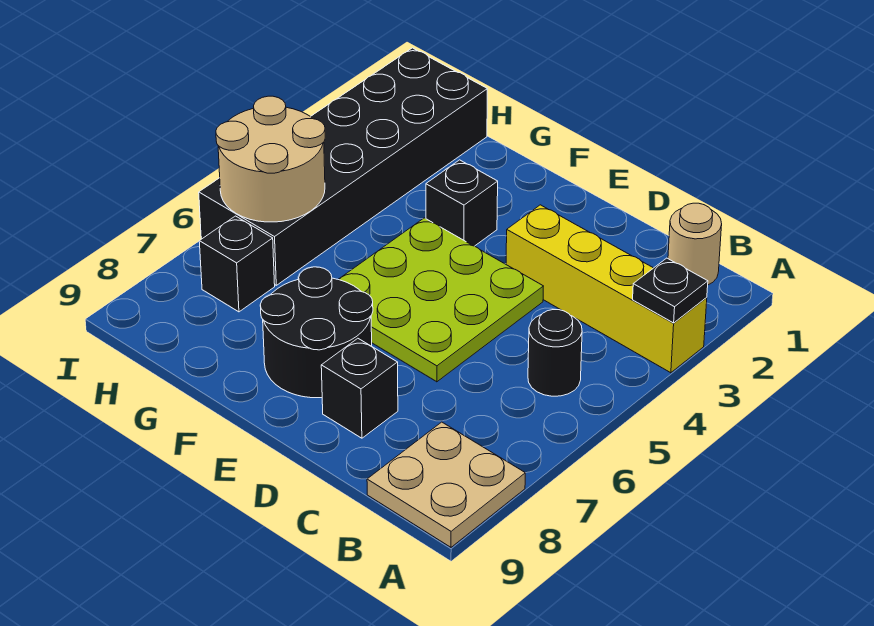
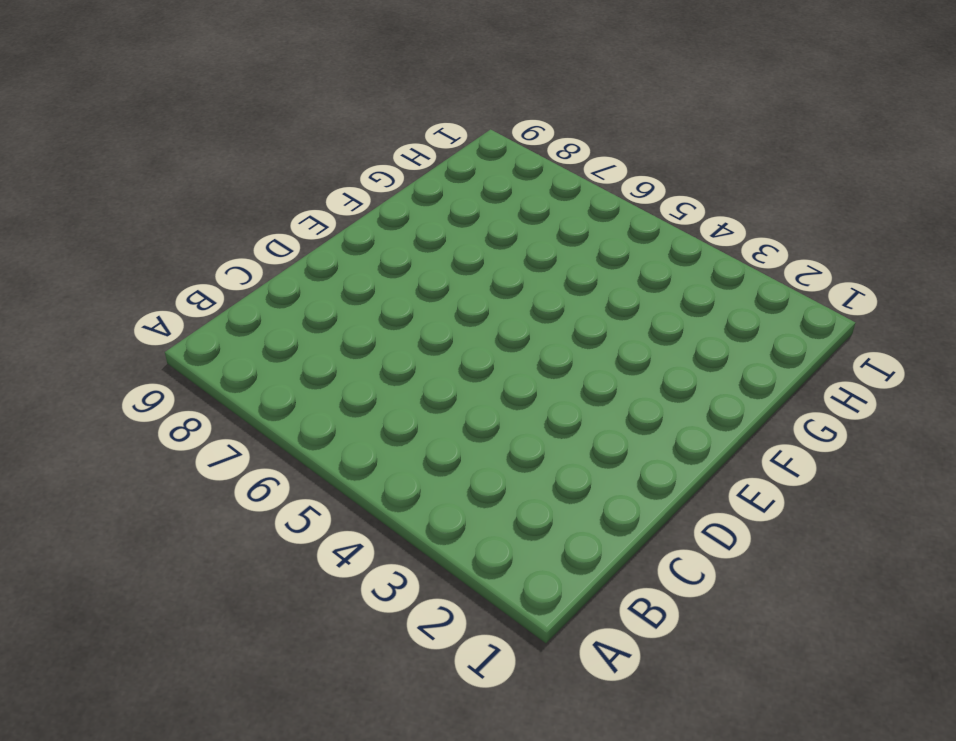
none -> yellow brick A3:D3 level 1
none -> tan plate A8:B9 level 1
none -> tan round brick B1 level 1

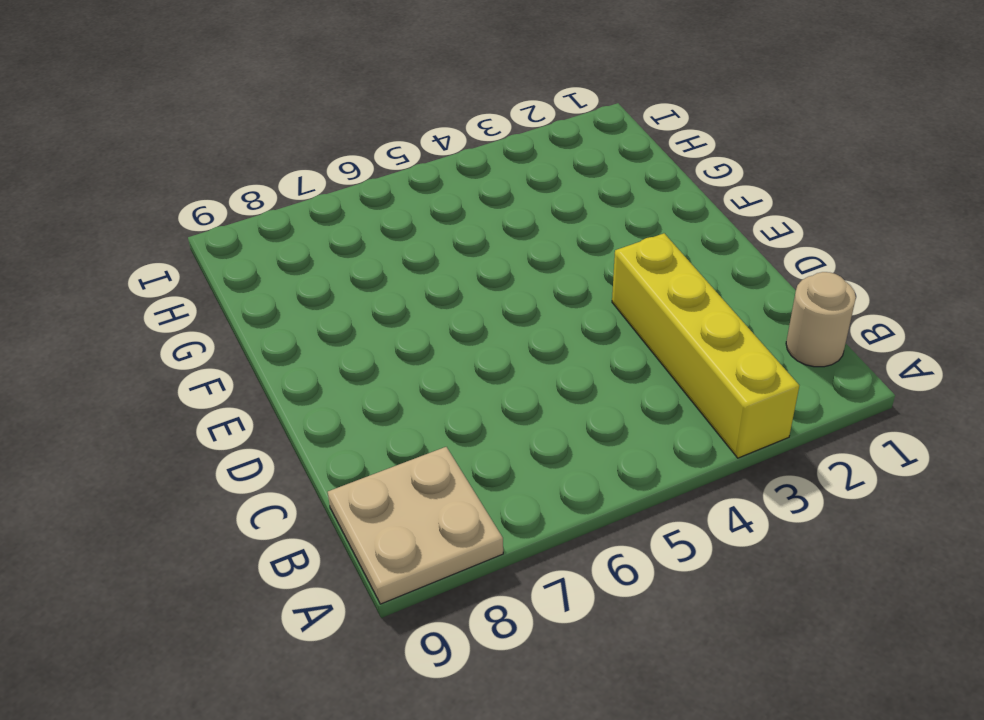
none -> black round brick B5 level 1
none -> lime plate D4:F6 level 1
none -> black brick D8 level 1

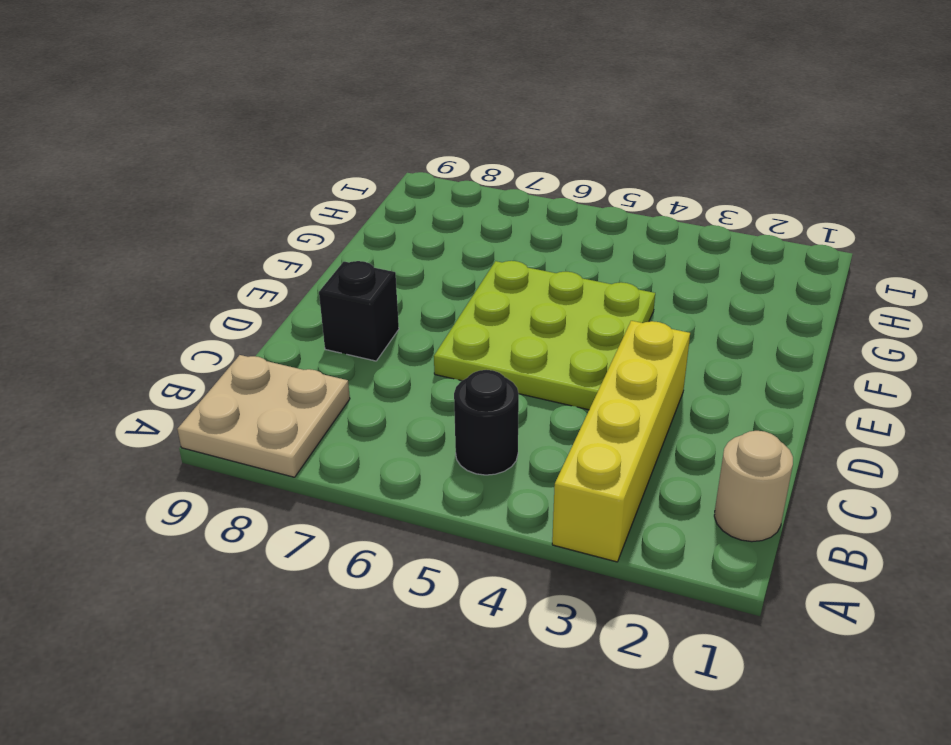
none -> black round brick E7:F8 level 1
none -> black brick F3 level 1
none -> black brick H1:I6 level 1

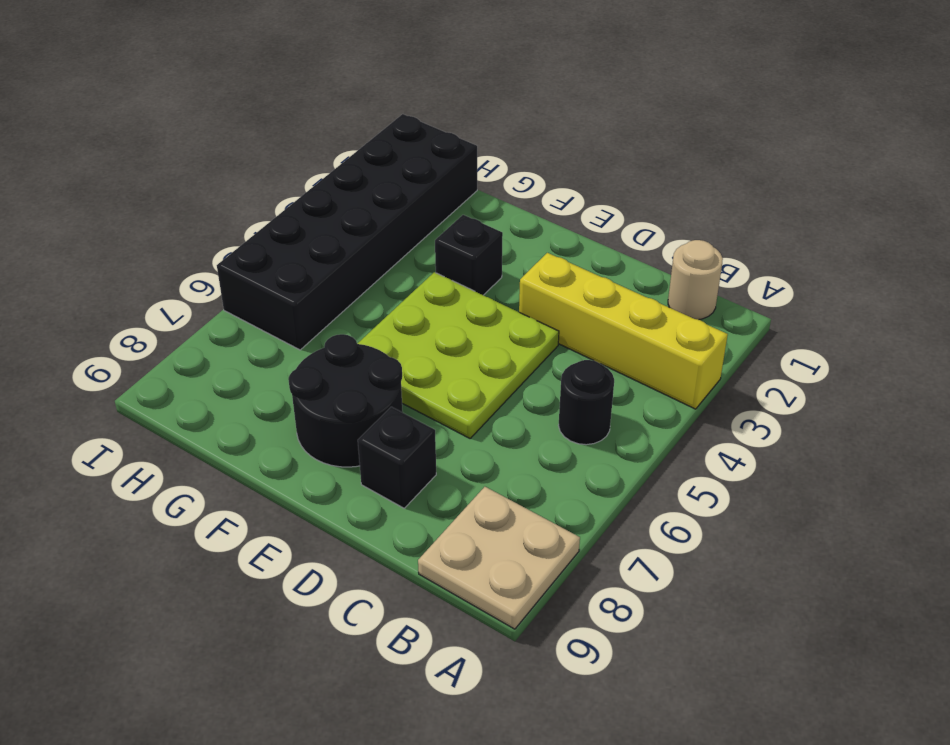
none -> black brick H7 level 1
none -> black plate A3 level 2
none -> tan round brick H5:I6 level 2

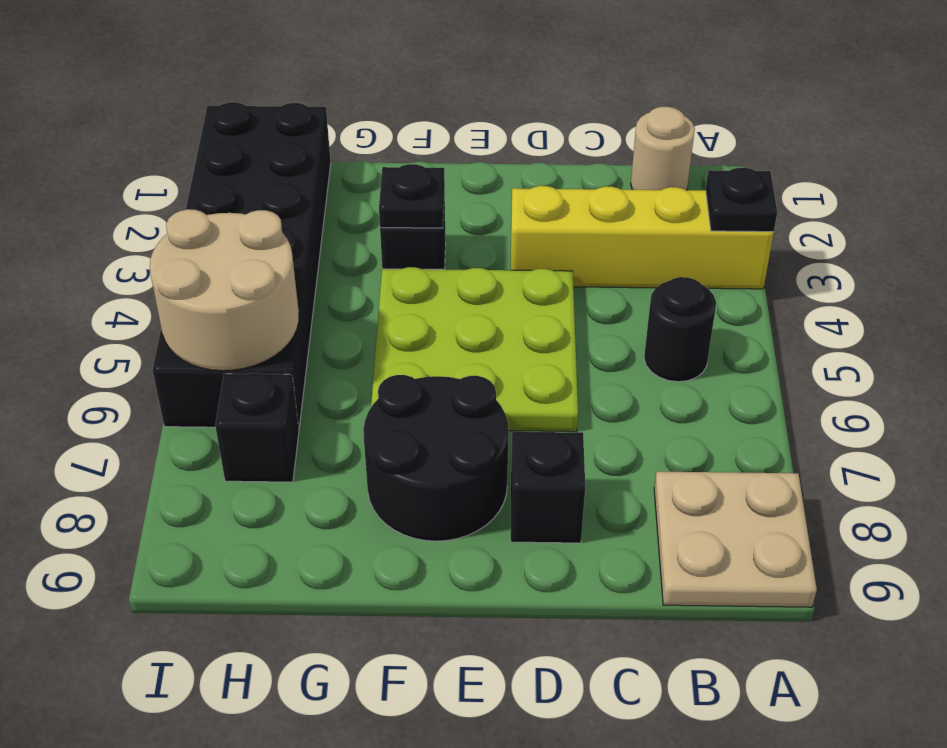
black plate F3 level 2 -> none

